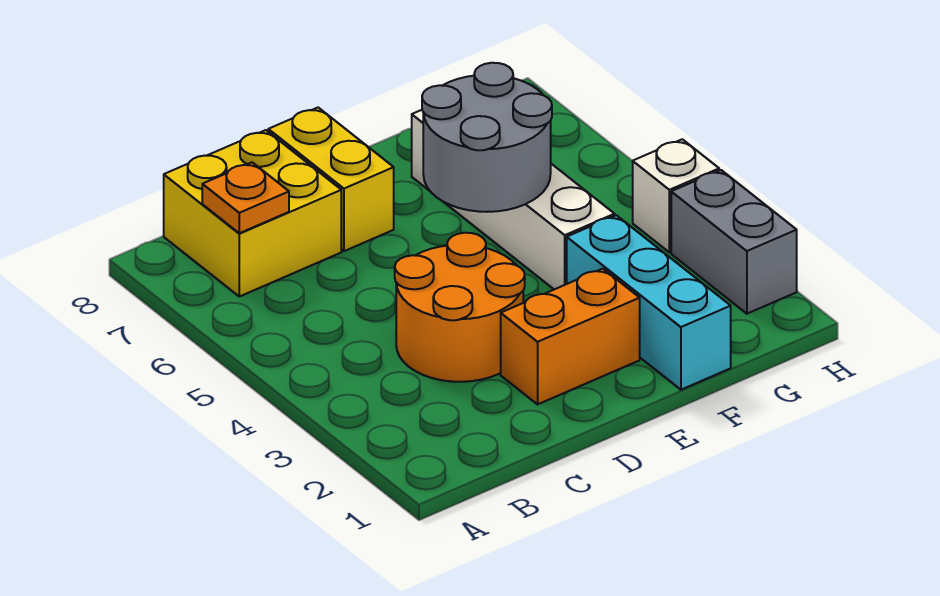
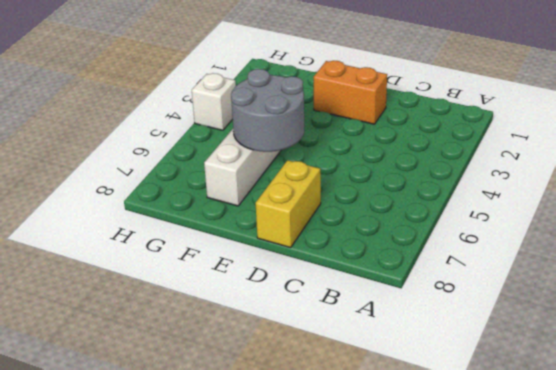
none -> yellow brick B7:C8 level 1
none -> orange round brick C3:D4 level 1

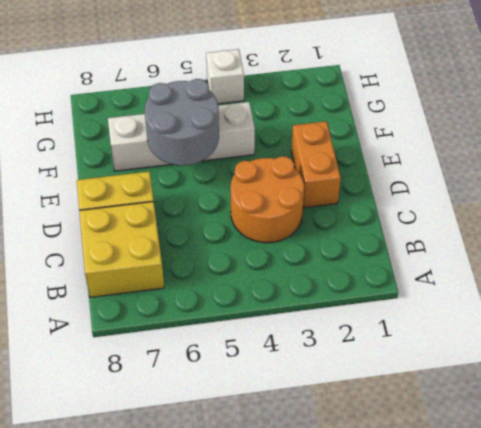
none -> cyan brick F1:F3 level 1
none -> grey brick H2:H3 level 1

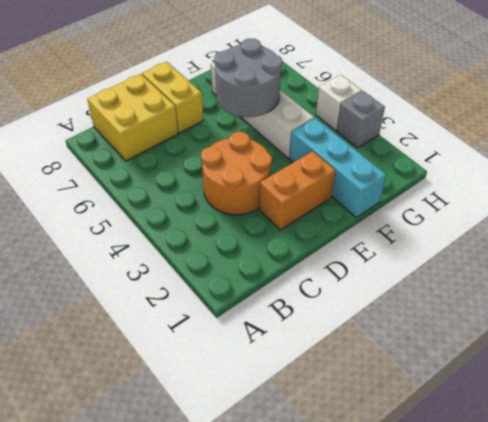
grey brick H3 level 1 -> grey brick H2:H3 level 1
none -> orange plate B7 level 2

